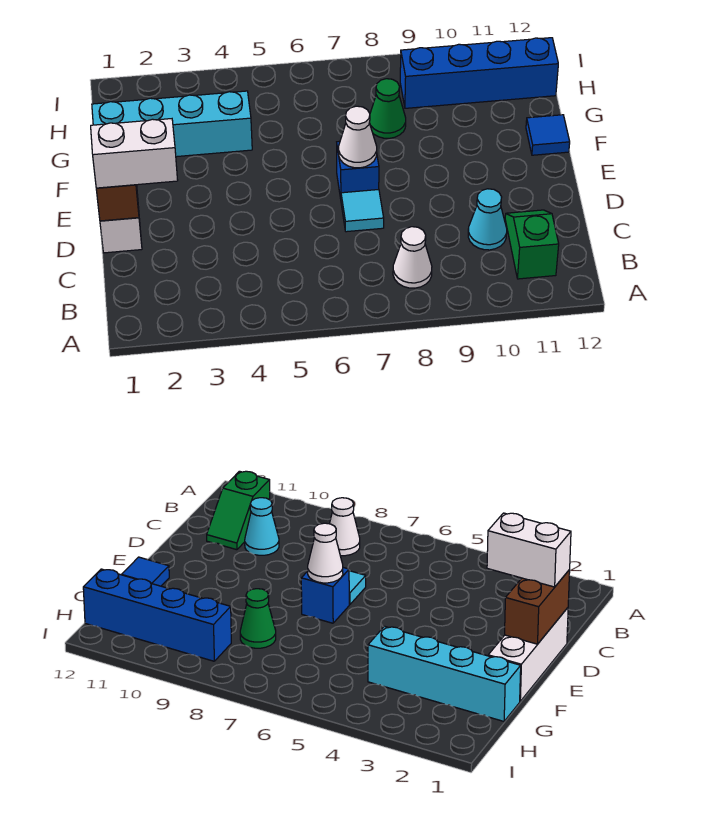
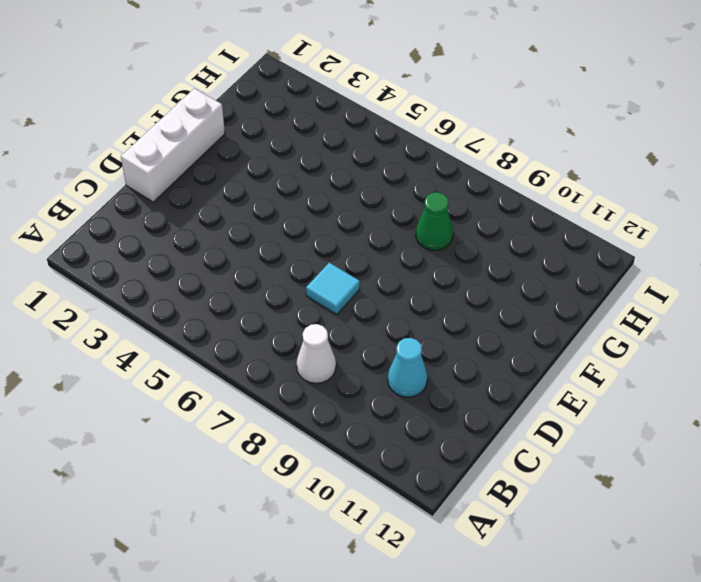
none -> green slope B11:C11 level 1 top B
none -> blue brick E7 level 1
none -> blue tile F12 level 1

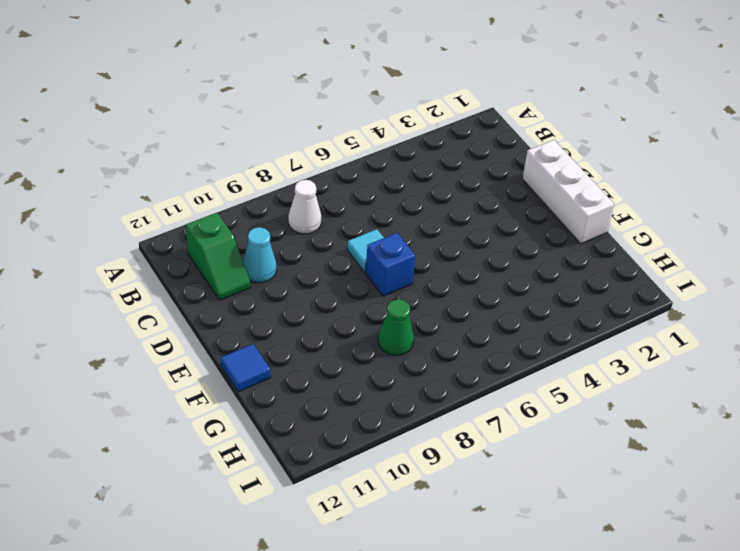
none -> cyan brick G1:G4 level 1
none -> blue brick H9:H12 level 1
none -> brown brick D1:E1 level 2

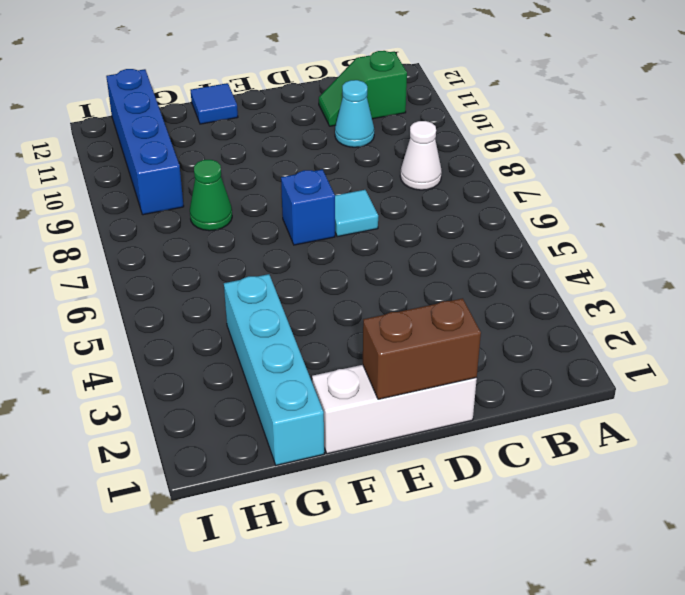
none -> white cone E7 level 2
none -> white brick D1:D2 level 3

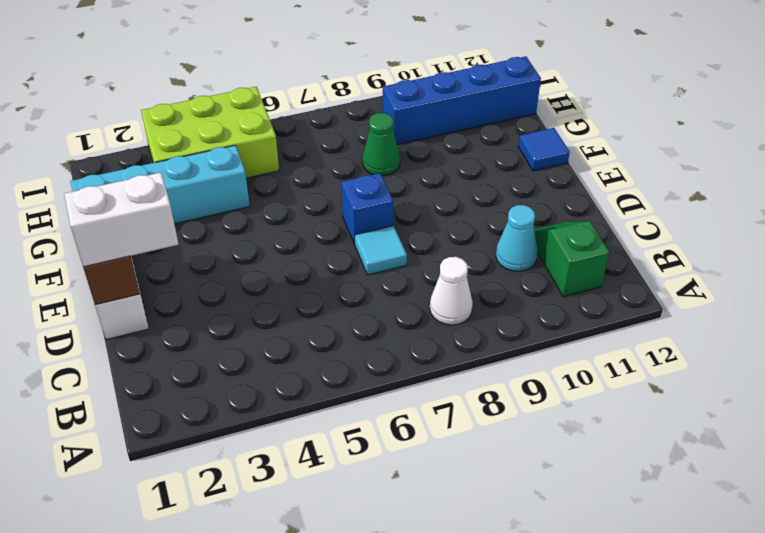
lime brick H3:I5 level 1 -> none
none -> white cone E7 level 2

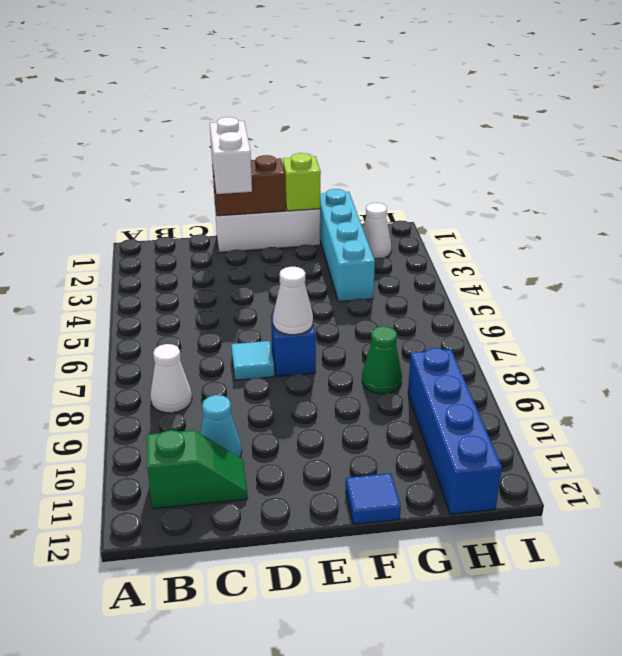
lime brick F1 level 2 -> none
white cone H2 level 1 -> none

